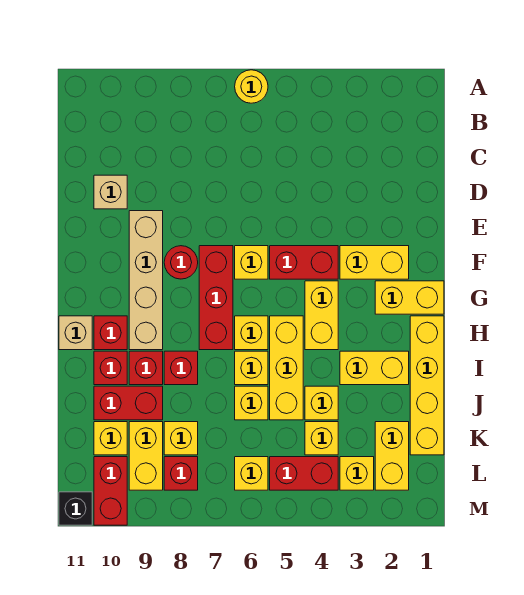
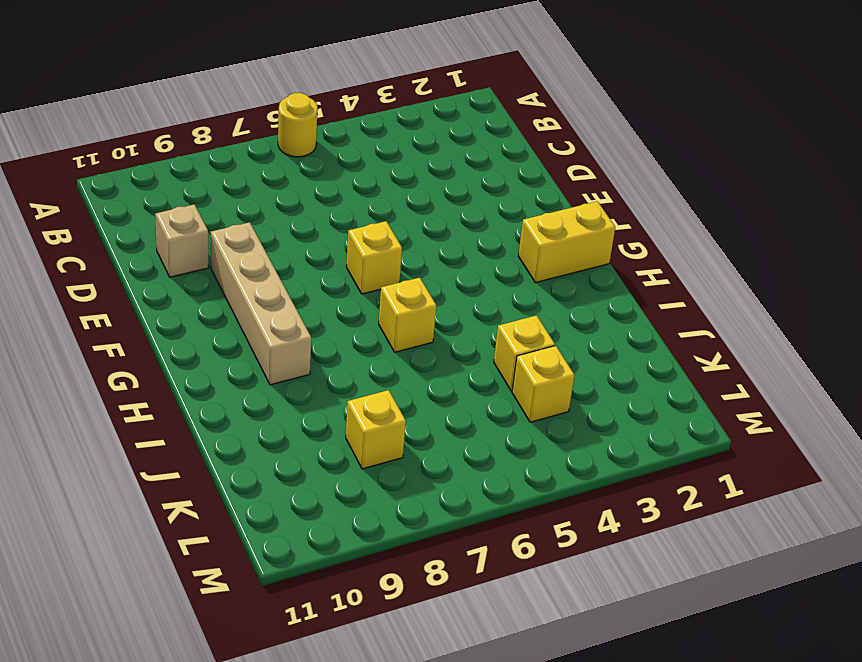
none -> yellow brick F2:F3 level 1
none -> red brick F4:F5 level 1
none -> red brick F7:H7 level 1
none -> red round brick F8 level 1

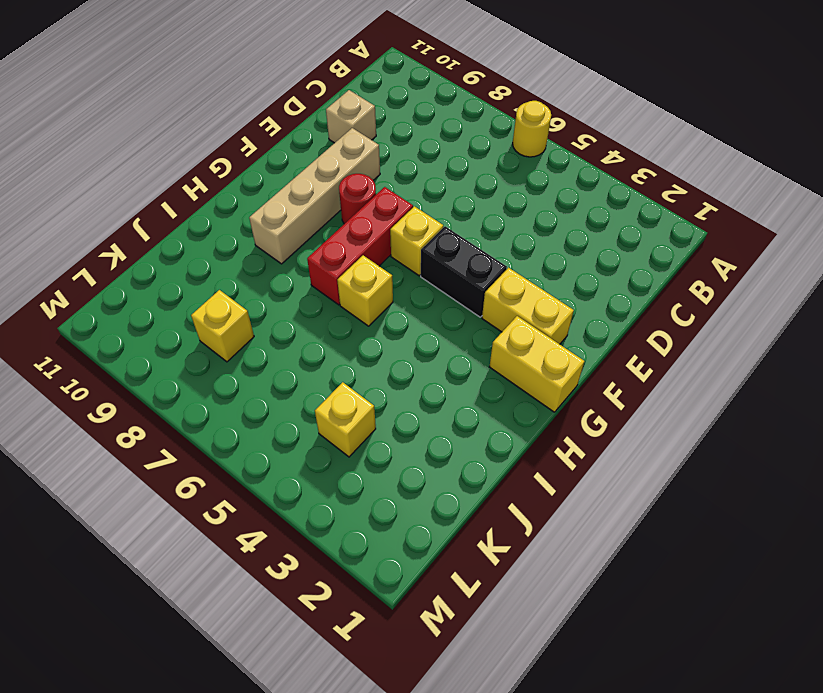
black brick F4:F5 level 1 -> red brick F4:F5 level 1
none -> yellow brick G4:H4 level 1
none -> yellow brick H1:K1 level 1
none -> yellow brick H5:J5 level 1
none -> red brick H10 level 1

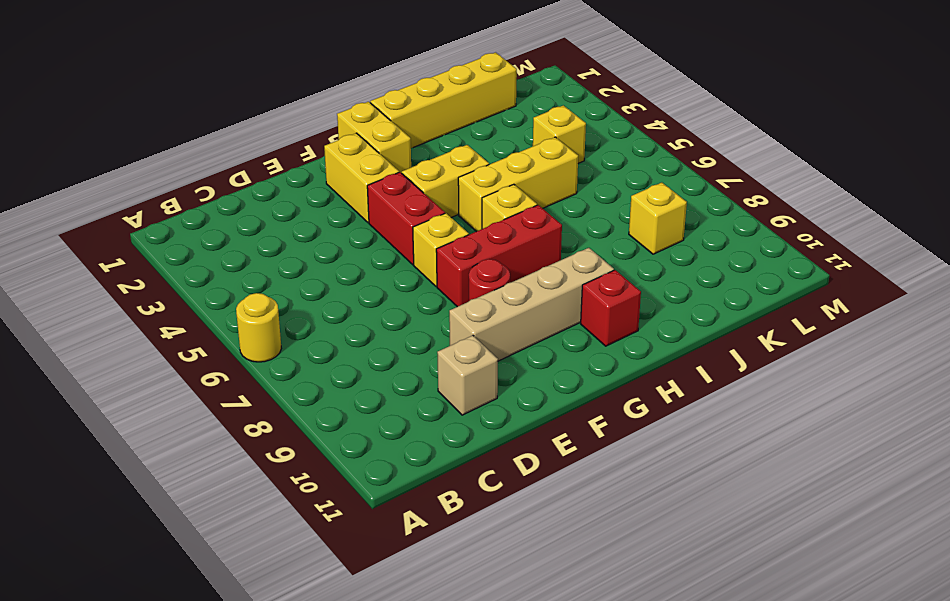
none -> tan brick H11 level 1
none -> yellow brick I2:I3 level 1
none -> yellow brick I6 level 1
none -> red brick I8 level 1

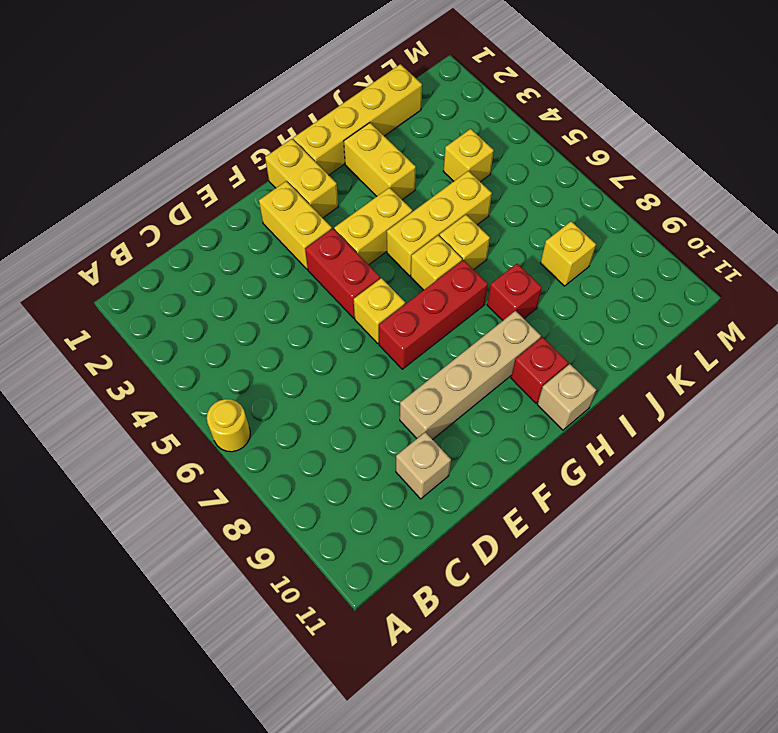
none -> red round brick F8 level 1
none -> red brick I9 level 1
none -> red brick I10 level 1
none -> yellow brick J4 level 1

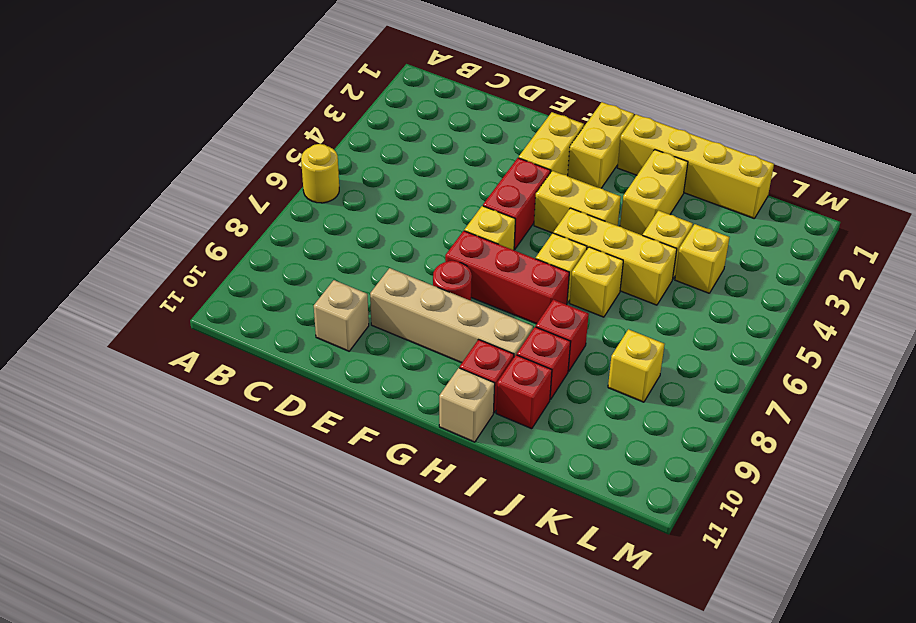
none -> yellow brick J6 level 1
none -> red brick J9:J10 level 1
none -> yellow brick K2:L2 level 1
none -> yellow brick K9:L9 level 1

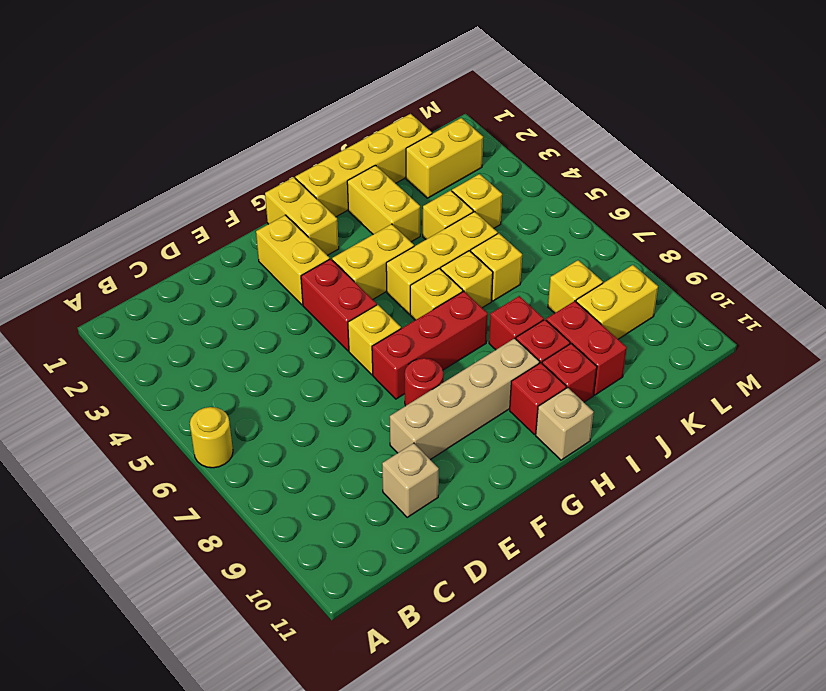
none -> yellow brick K10 level 1
none -> yellow brick L3 level 1
none -> red brick L4:L5 level 1
none -> yellow brick L6 level 1

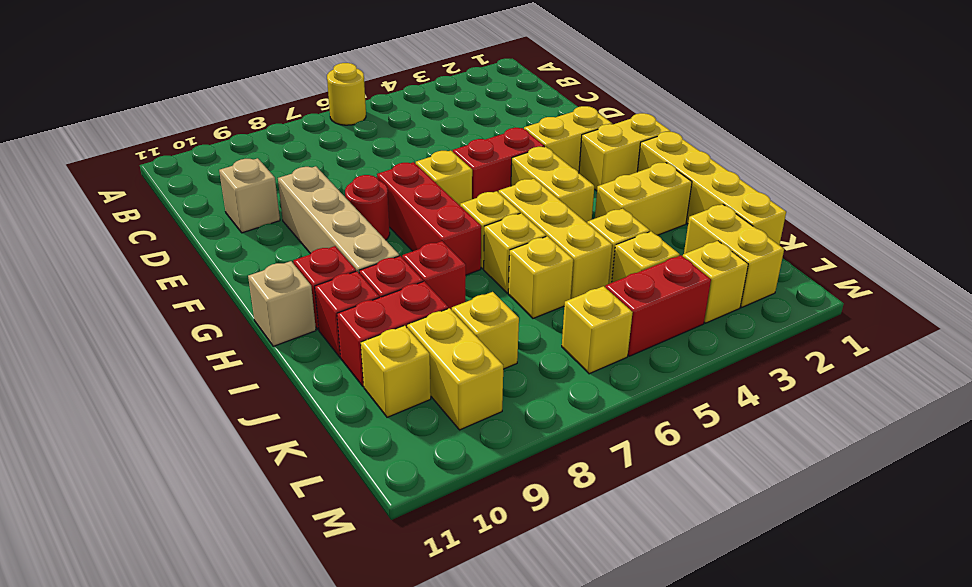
none -> red brick L8 level 1
none -> red brick L10:M10 level 1
none -> black brick M11 level 1

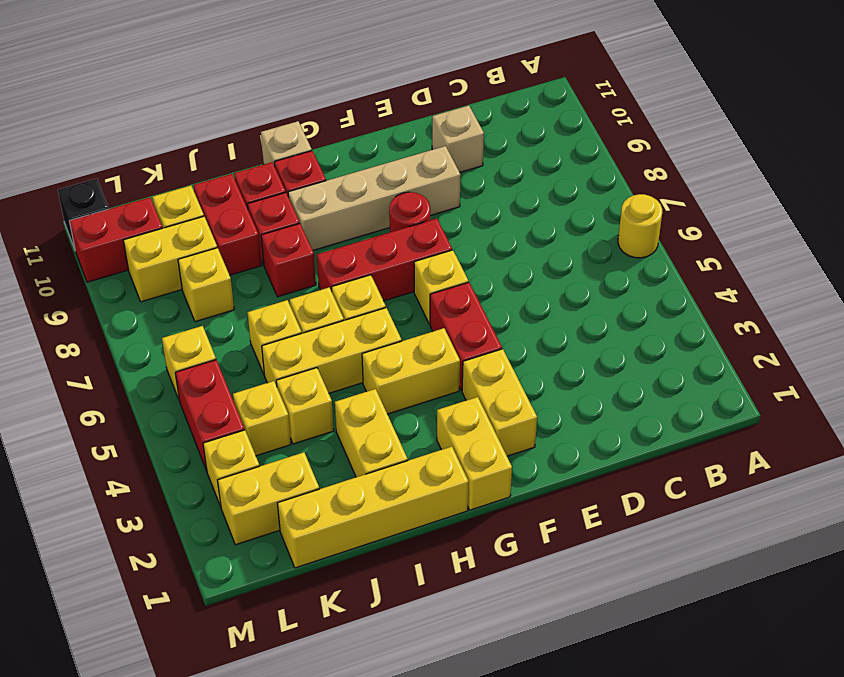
none -> red brick L8 level 1

